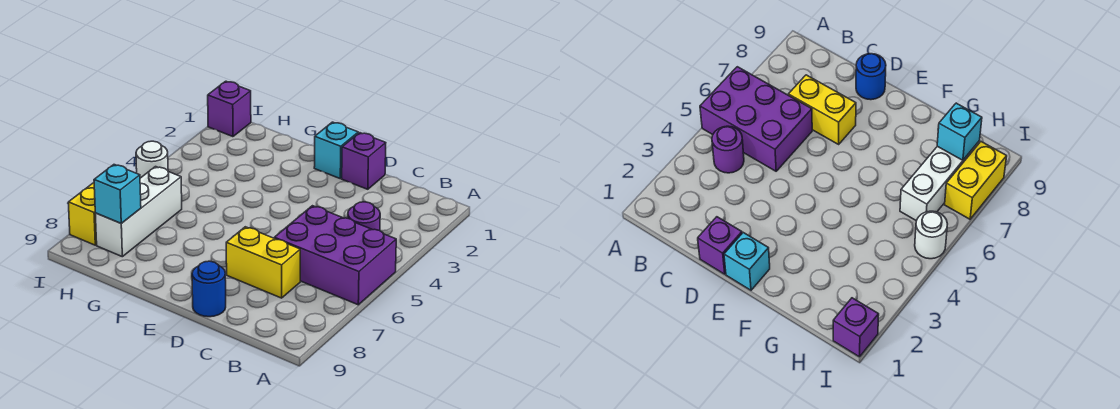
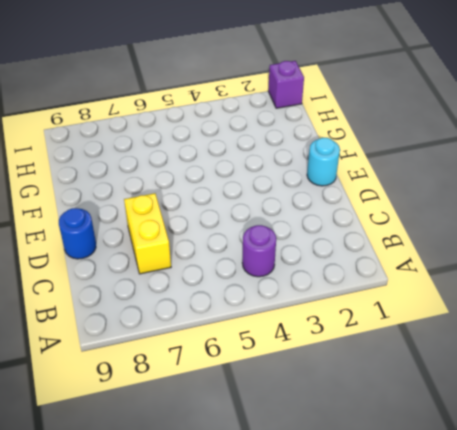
cyan round brick E1 level 1 -> cyan brick E1 level 1
none -> purple brick A5:C6 level 1
none -> purple brick D1 level 1

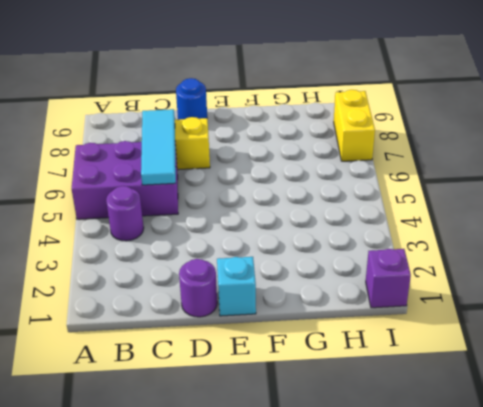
cyan tile C5:C7 level 2 -> none
purple round brick D1 level 1 -> purple brick D1 level 1
none -> white brick H6:H8 level 1
none -> white round brick I5 level 1

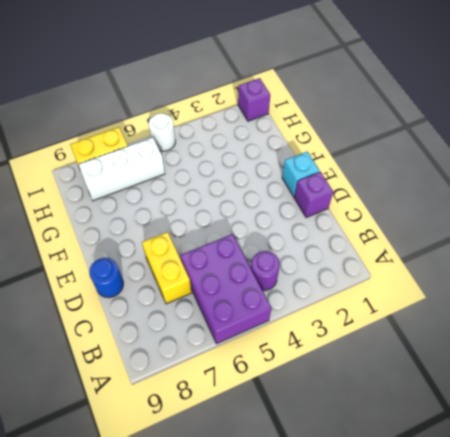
none -> cyan brick H8 level 2

